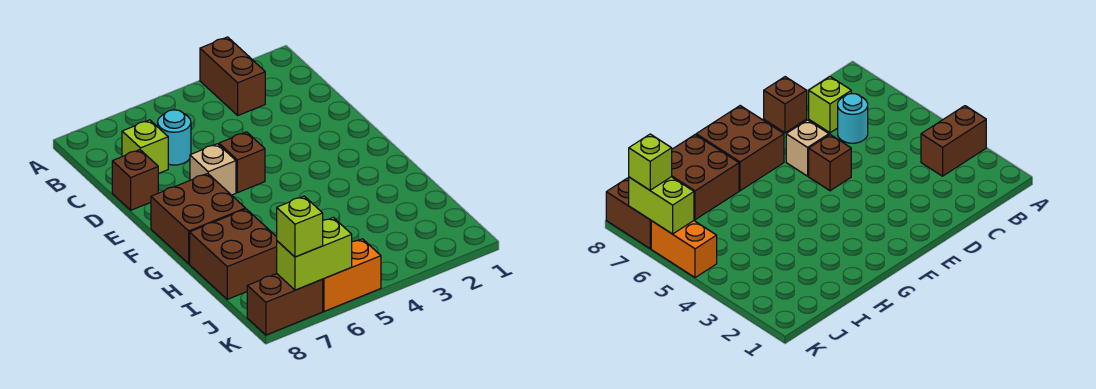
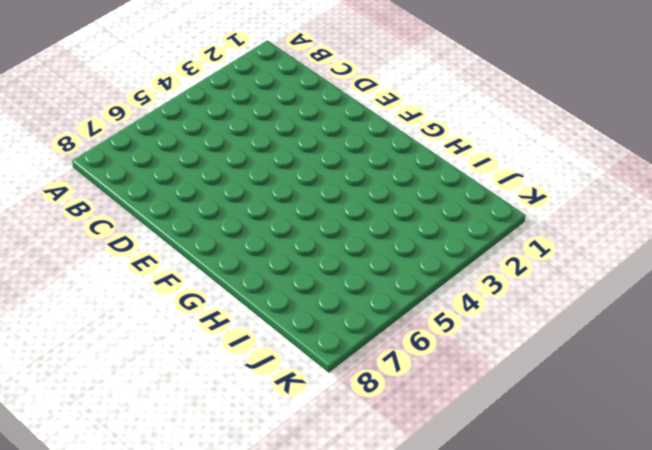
none -> brown brick A3:B3 level 1
none -> cyan round brick C6 level 1
none -> lime brick C7 level 1

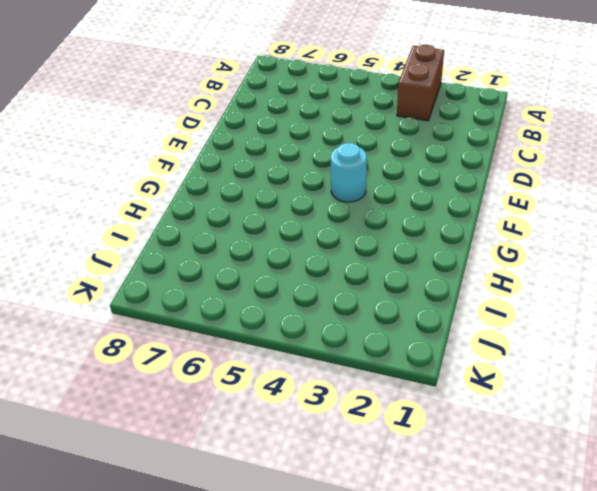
cyan round brick F4 level 1 -> cyan round brick C6 level 1
none -> lime brick C7 level 1
none -> brown brick D8 level 1
none -> brown brick E5 level 1

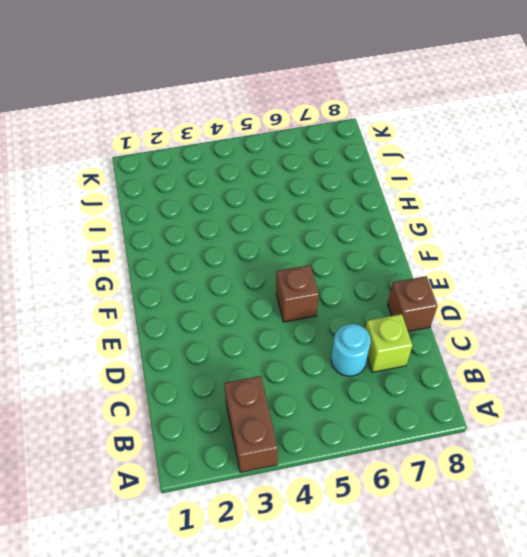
none -> tan brick E6 level 1
none -> brown brick F7:G8 level 1
none -> brown brick H7:I8 level 1

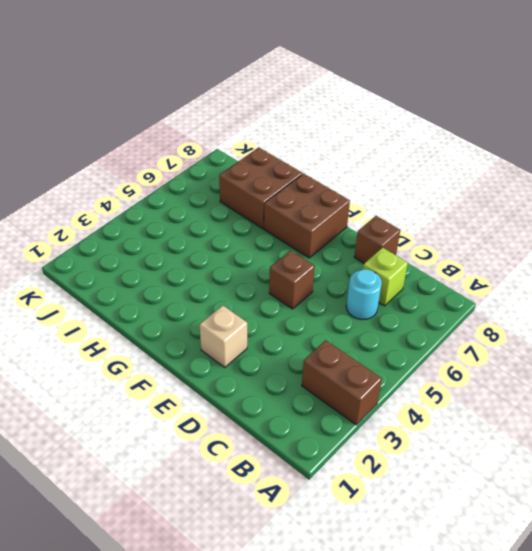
tan brick E2 level 1 -> tan brick E6 level 1
none -> orange brick K5:K6 level 1
none -> brown brick K7:K8 level 1
none -> lime brick K6:K7 level 2

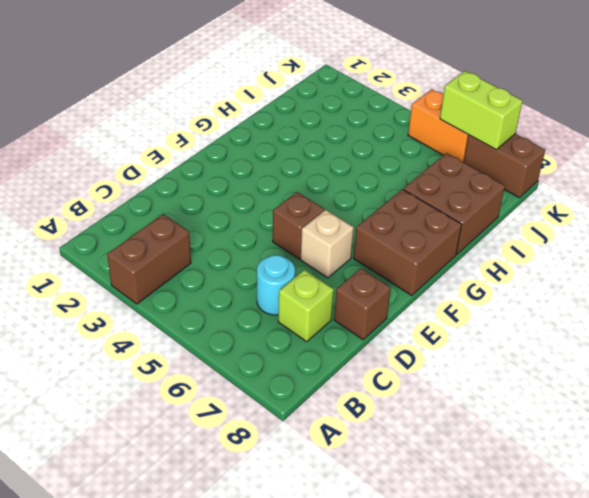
none -> lime brick K7 level 3

